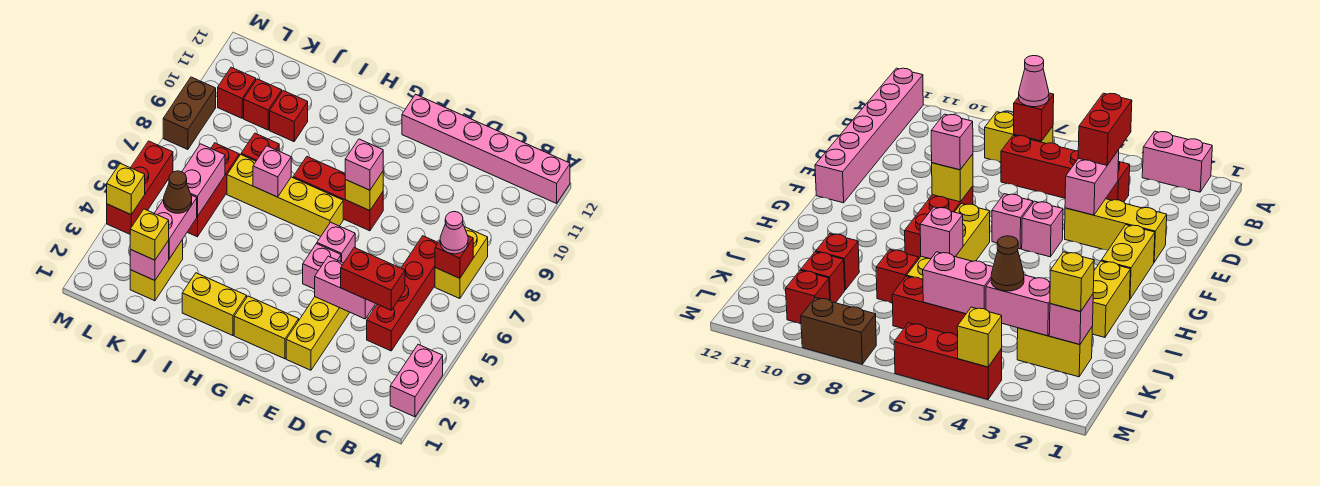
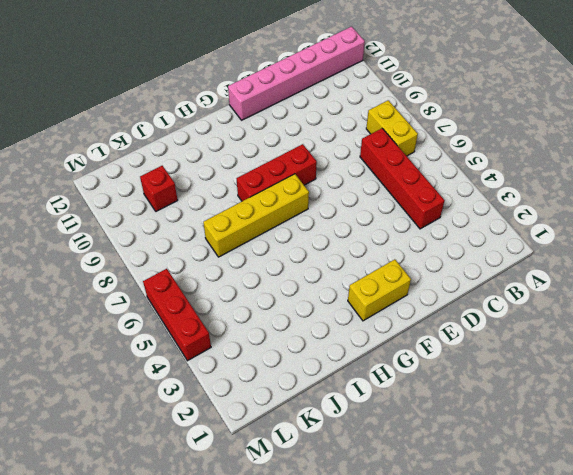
none -> pink brick A2:A3 level 1
none -> yellow brick E2:E4 level 1
none -> pink brick F5 level 1
none -> pink brick F6 level 1

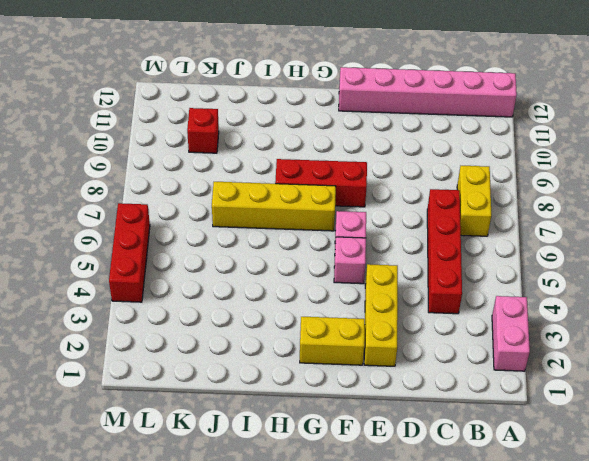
none -> yellow brick H2:I2 level 1
none -> red brick J8 level 1
none -> red brick J10 level 1
none -> yellow brick K2:K3 level 1

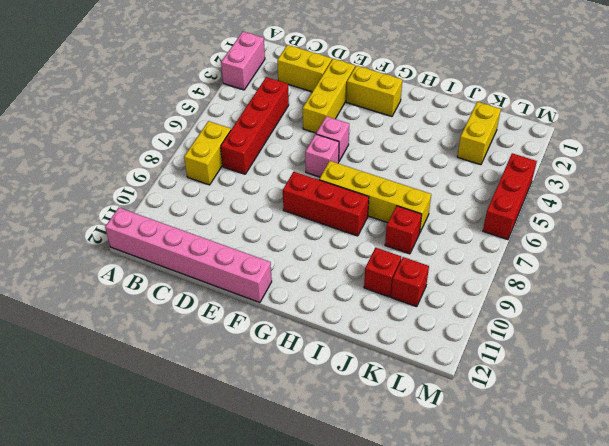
yellow brick C2:D2 level 1 -> yellow brick H2:I2 level 1
none -> red brick K5:K7 level 1
none -> red brick L10 level 1
none -> brown brick M8:M9 level 1
none -> red brick B7 level 2

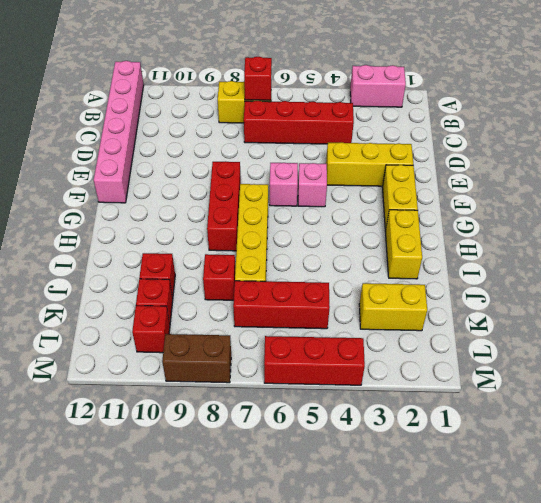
none -> pink brick D4:E4 level 2
none -> yellow brick F8 level 2
none -> pink brick I7 level 2
none -> pink brick K2 level 2

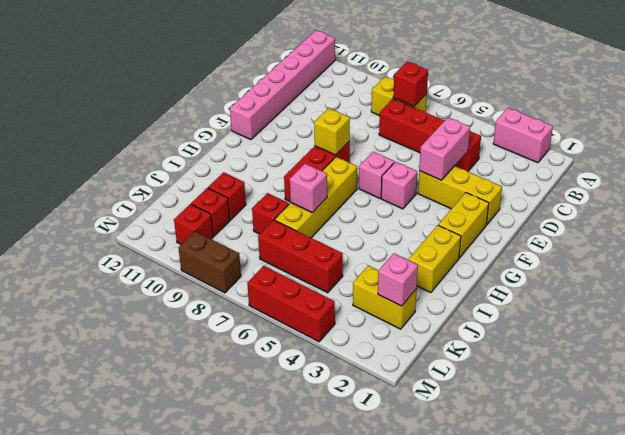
none -> pink brick K3:K4 level 2
none -> pink brick K5:K6 level 2
none -> yellow brick M4 level 2
none -> pink cone B7 level 3

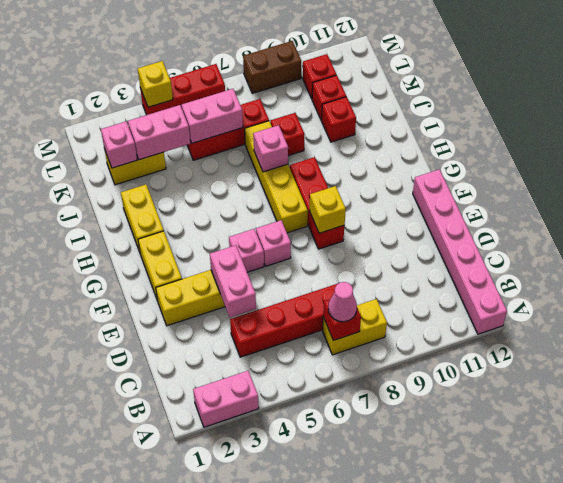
none -> red brick C4:D4 level 3
none -> pink brick F8 level 3
none -> yellow brick K2 level 3
none -> brown cone K4 level 3

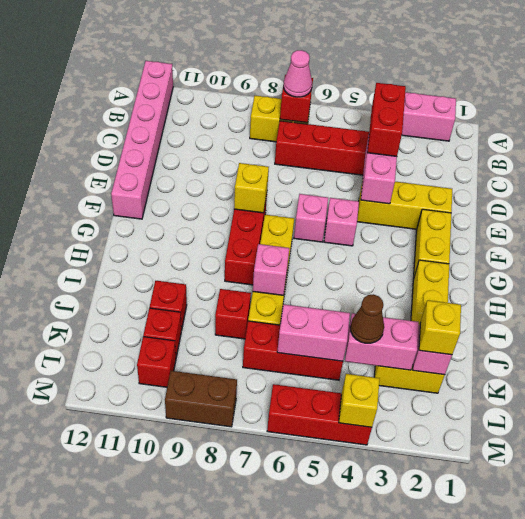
none -> pink brick F8 level 3

